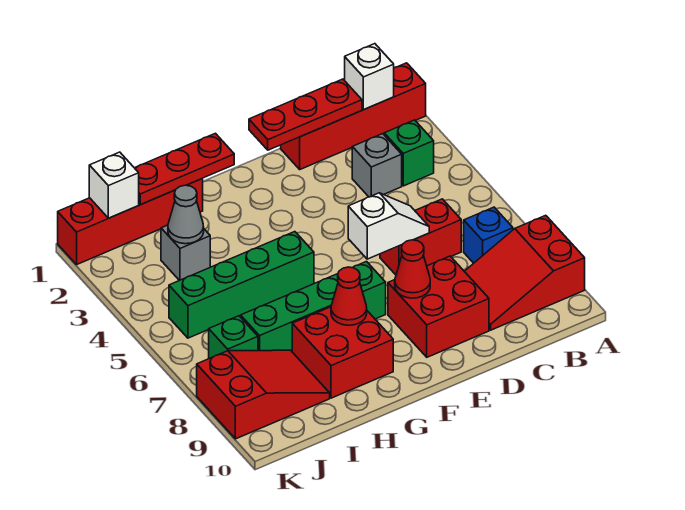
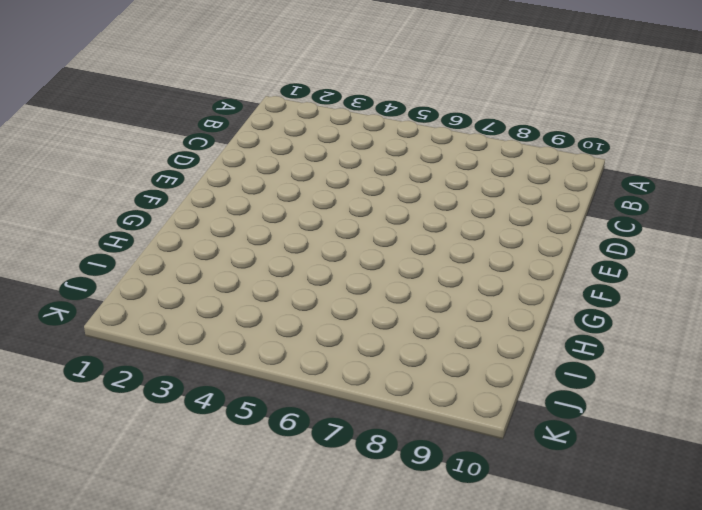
none -> red brick A1:D1 level 1
none -> red slope A8:C9 level 1 top A
none -> green brick B3 level 1

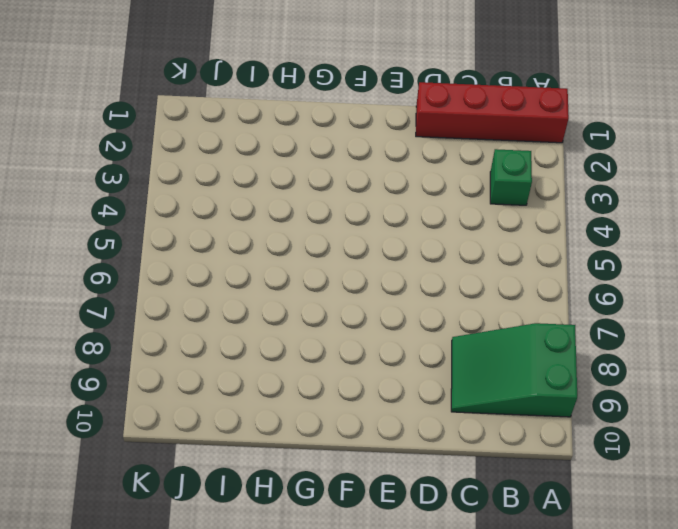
green slope A8:C9 level 1 top A -> red slope A8:C9 level 1 top A
none -> blue brick B7 level 1
none -> grey brick C3 level 1
none -> red brick C6:D6 level 1

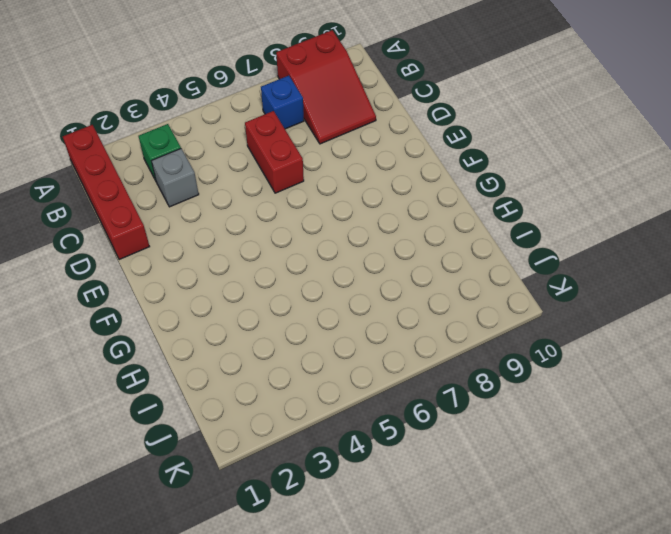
none -> red brick D8:E9 level 1
none -> green brick F7:I7 level 1
none -> green brick G5:J5 level 1

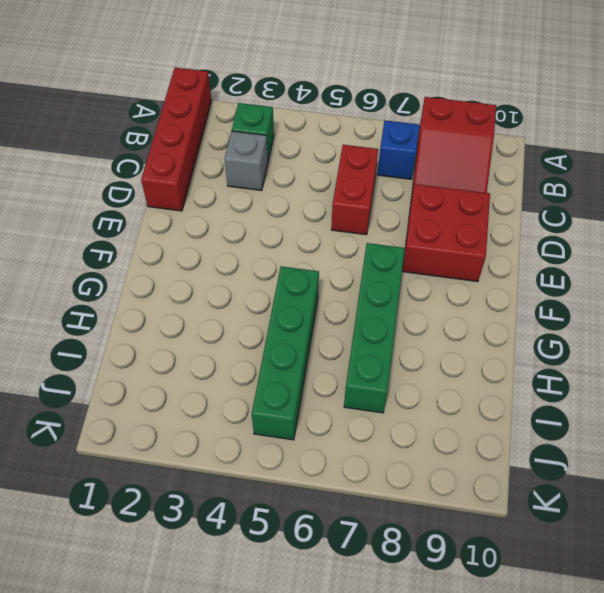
none -> red brick G8:H9 level 1
none -> red brick H1:K1 level 1
none -> grey brick I3 level 1

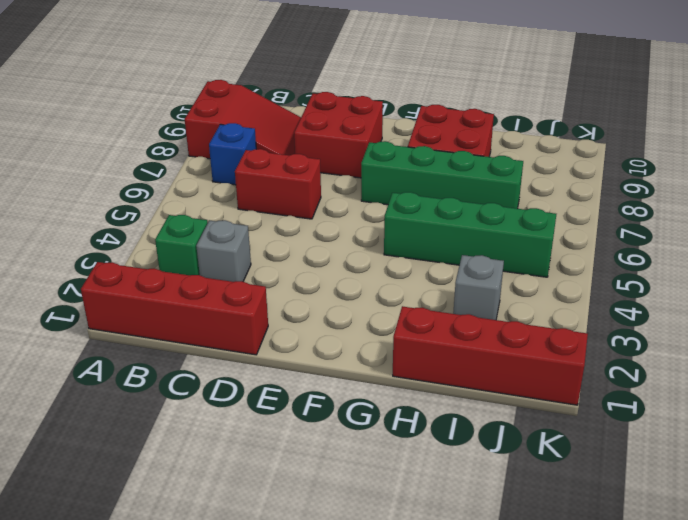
none -> red slope I8:K9 level 1 top K
none -> green brick J7 level 1
none -> white brick B1 level 2

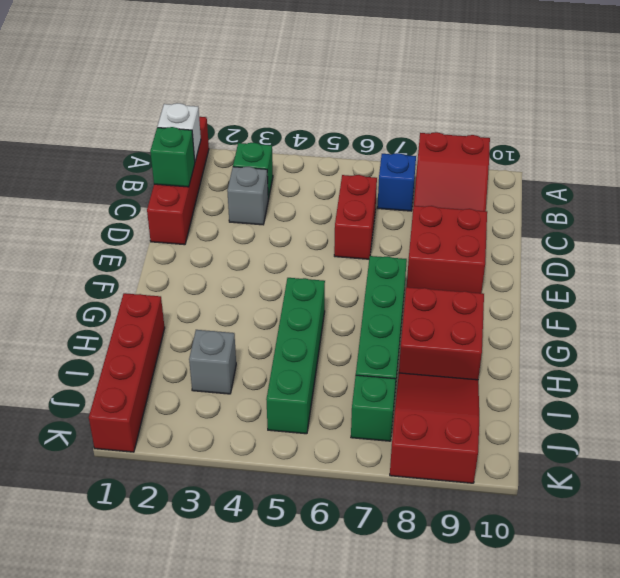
green brick C1 level 2 -> red plate C1:E1 level 2
none -> white slope D6:E6 level 2 top E
none -> red cone E8 level 2
none -> red plate G1:I1 level 2

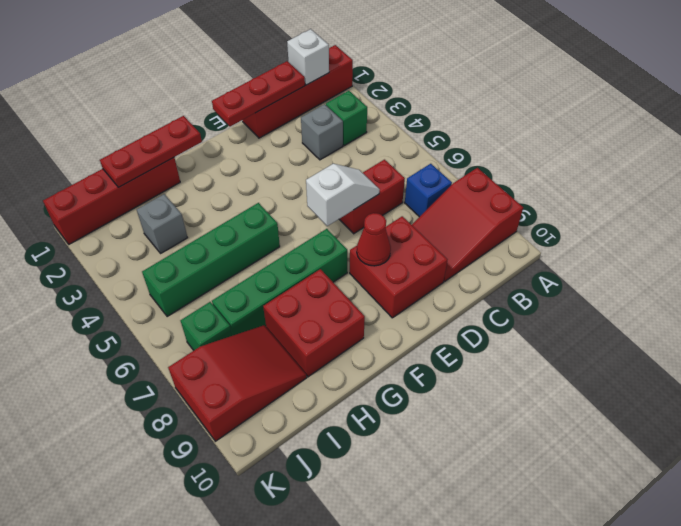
none -> red cone G8 level 2
none -> grey cone I3 level 2
none -> white brick J1 level 2

